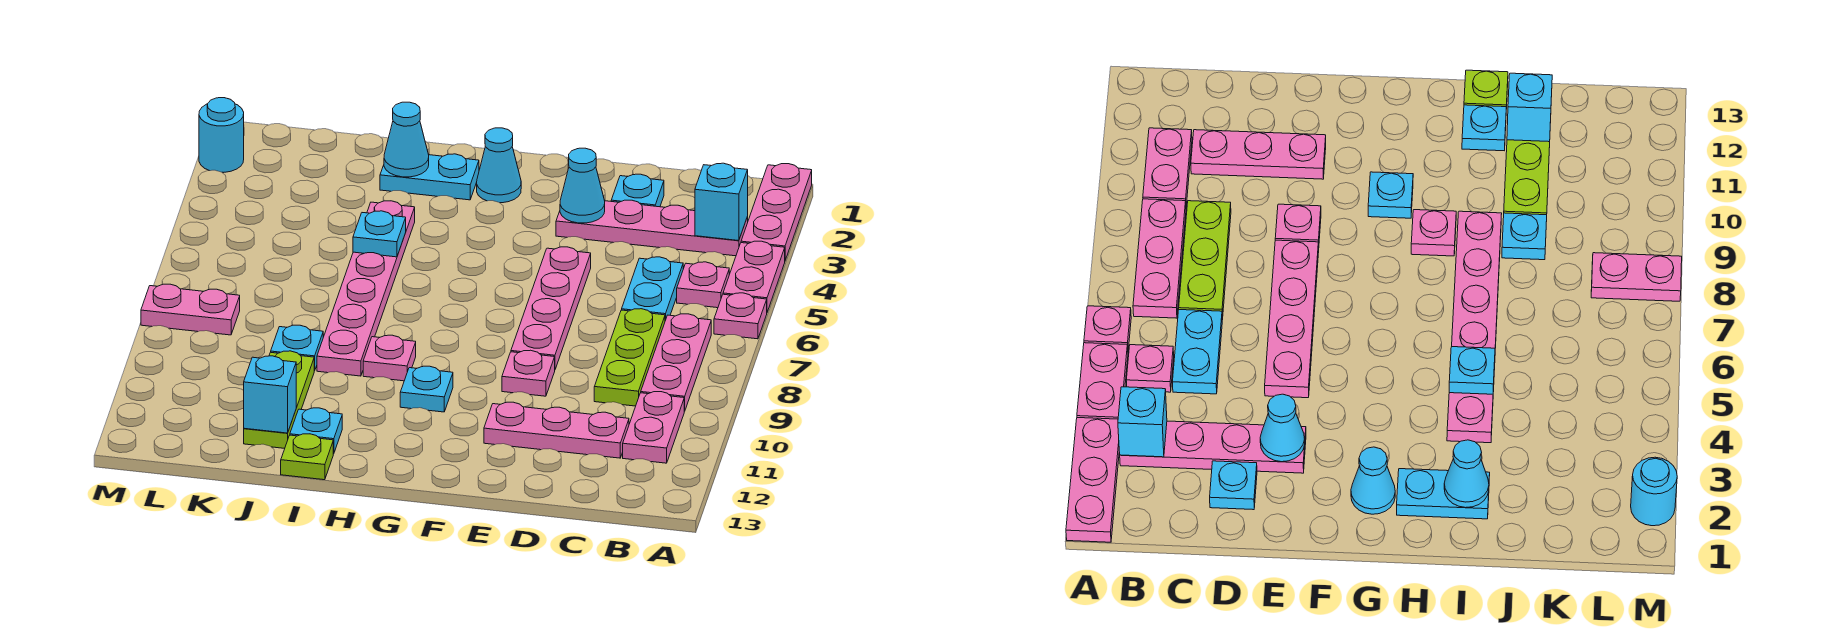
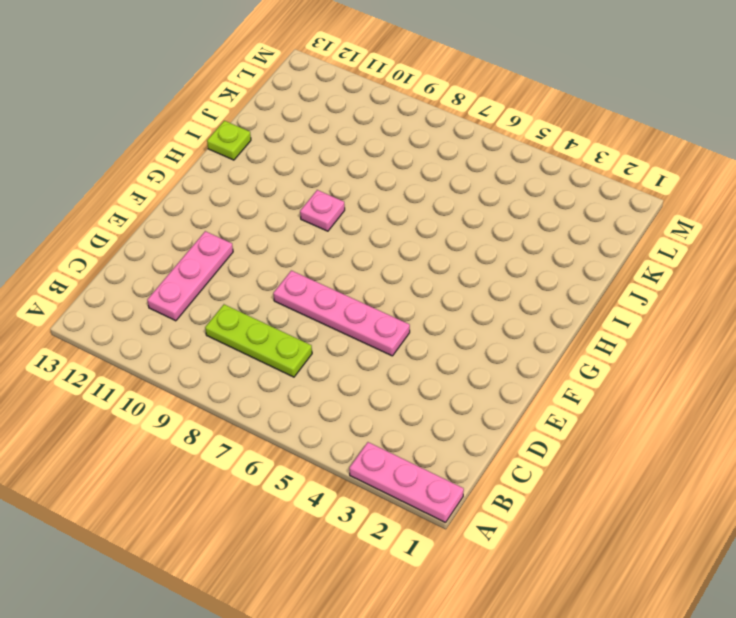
none -> pink plate A4:A5 level 1
none -> pink plate A6 level 1
none -> pink plate B3:E3 level 1

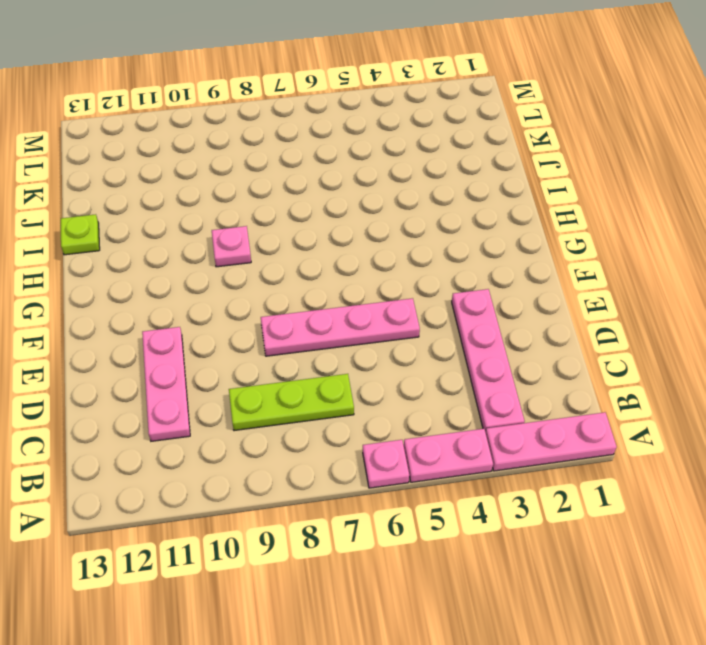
none -> pink plate B5 level 1
none -> pink plate B7:B9 level 1
none -> pink plate B10:B11 level 1

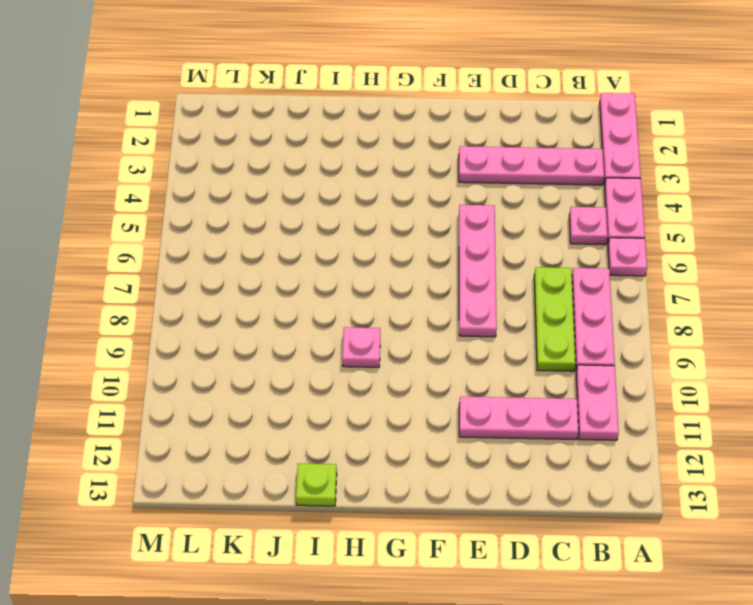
none -> cyan plate C5:C6 level 1
none -> cyan plate D2 level 1
none -> pink plate E9 level 1

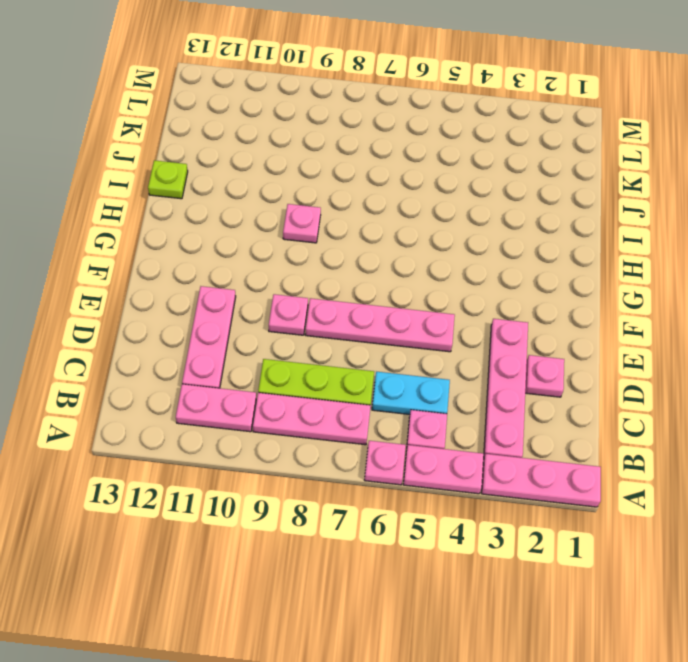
pink plate D2 level 1 -> cyan plate D2 level 1
none -> cyan cone G2 level 1
none -> cyan plate G10 level 1
none -> cyan plate H2:I2 level 1

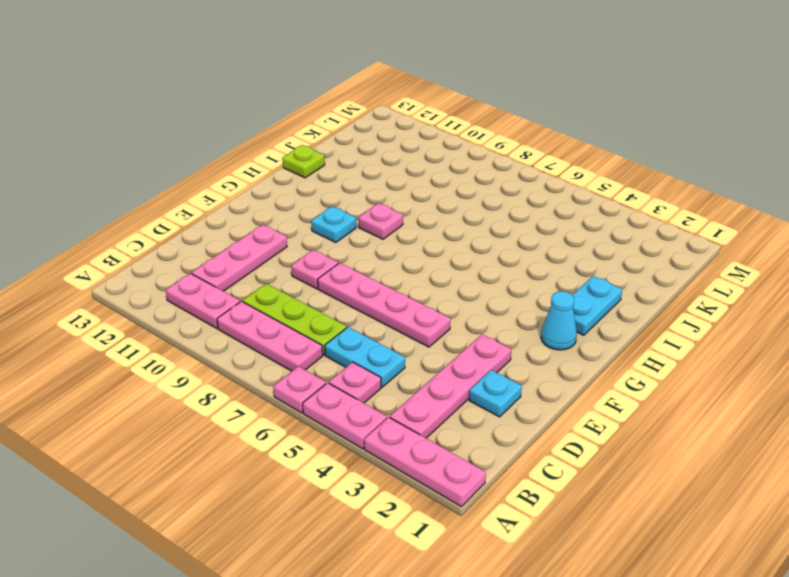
none -> pink plate I4:I9 level 1
none -> cyan plate I12 level 1
none -> cyan plate J9 level 1

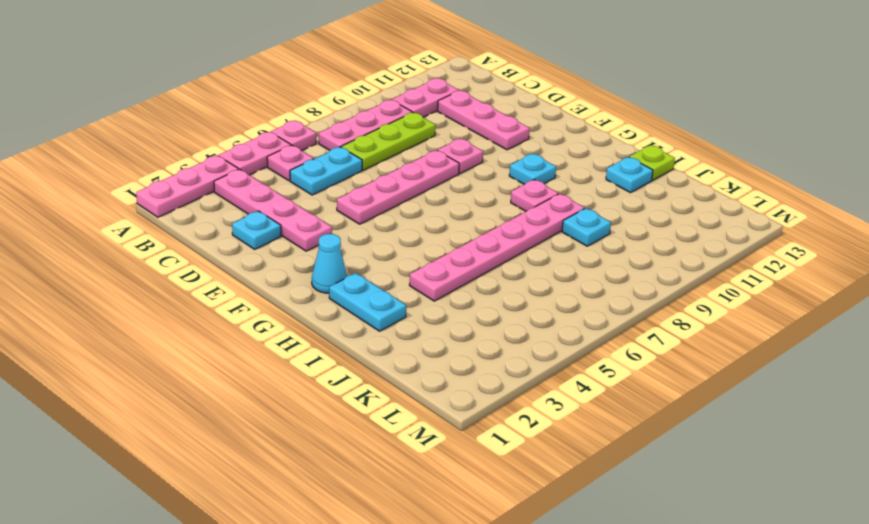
none -> lime plate J10:J12 level 1
none -> pink plate L8:M8 level 1
none -> cyan round brick M2 level 1

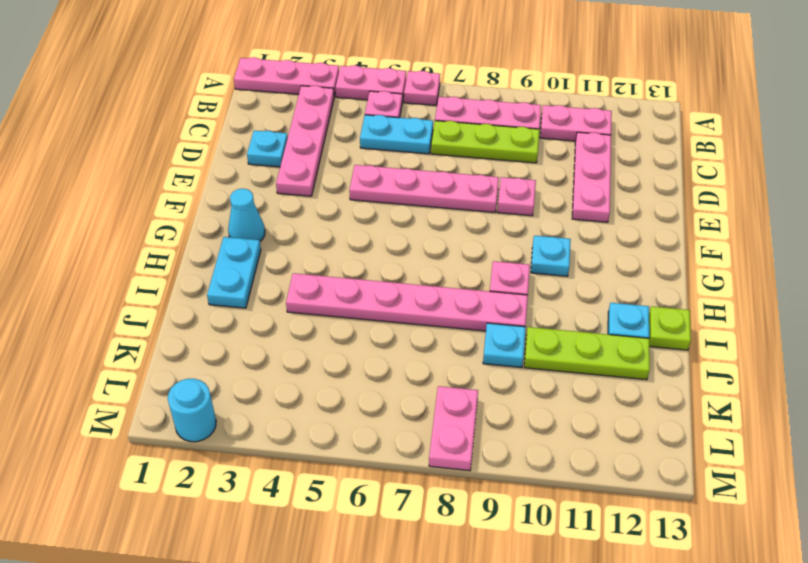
none -> cyan brick B3 level 2
none -> cyan cone E3 level 2
none -> cyan cone I2 level 2

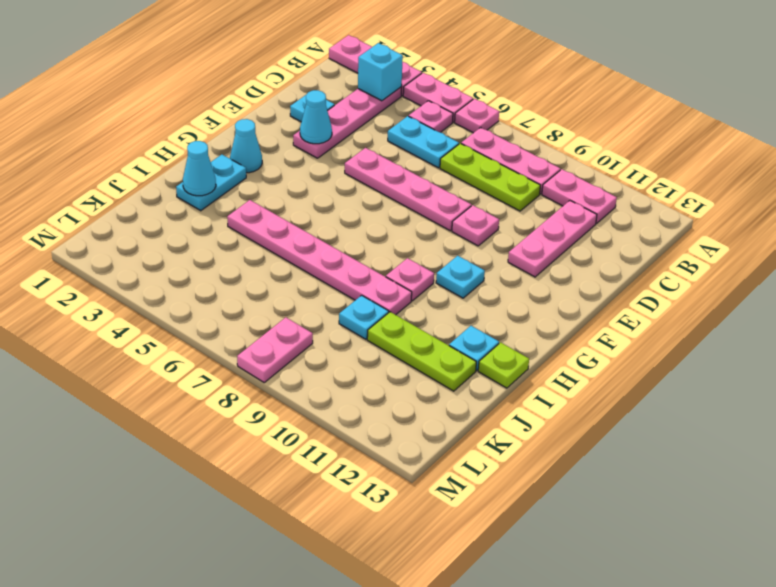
none -> cyan round brick M2 level 1
none -> cyan plate I5 level 2
none -> cyan brick J12 level 2

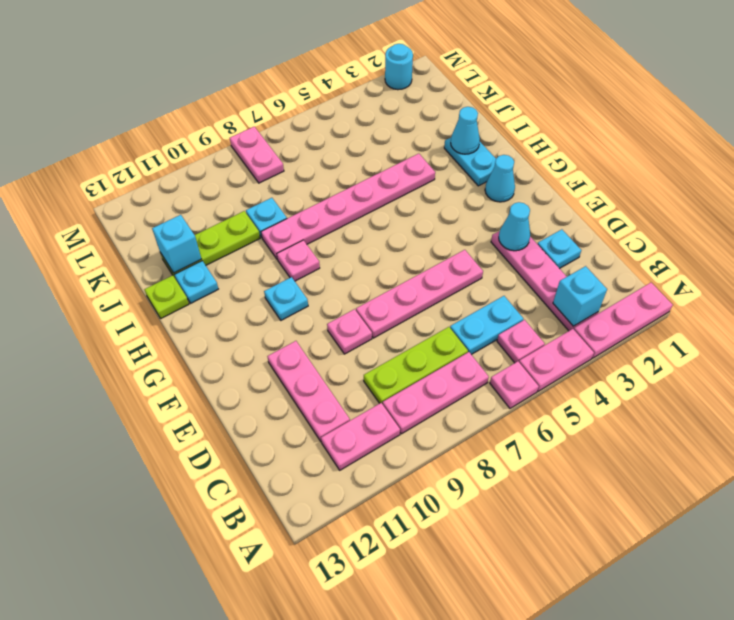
none -> cyan plate I5 level 2

